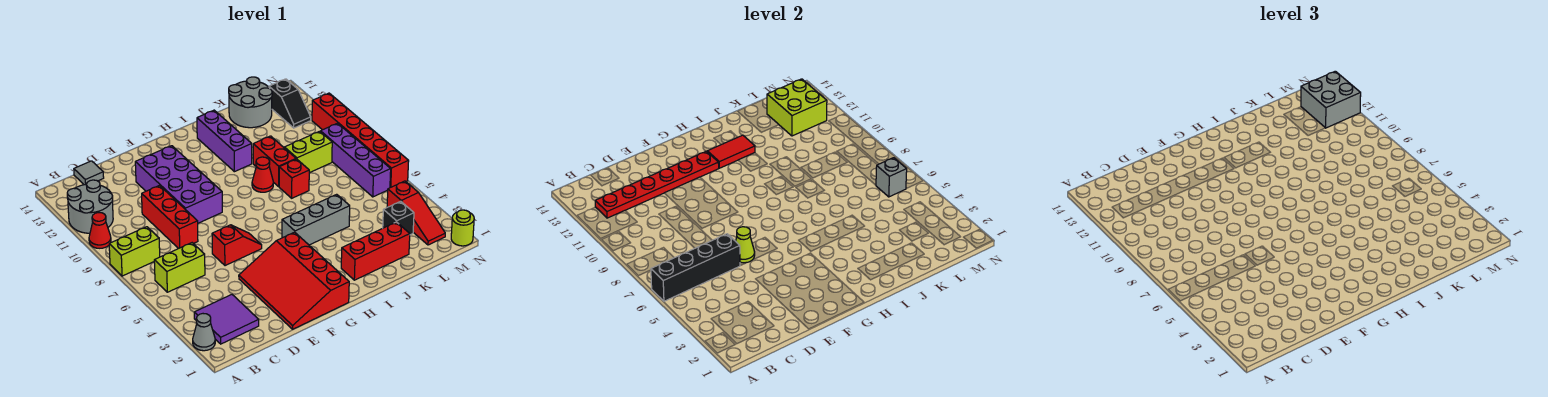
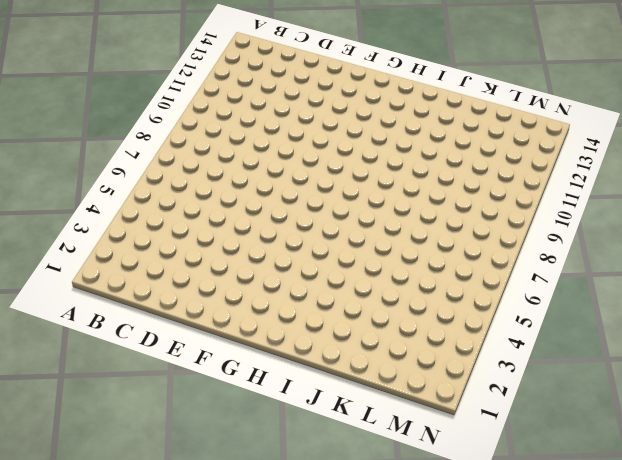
none -> grey cone A2 level 1
none -> lime brick A8:B8 level 1
none -> red cone A10 level 1
none -> grey round brick A11:B12 level 1

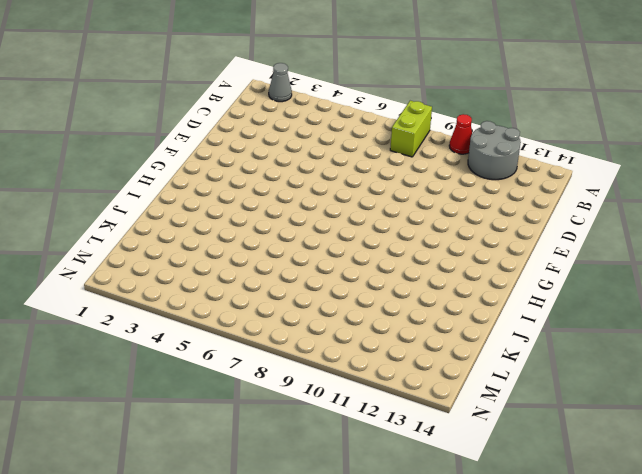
none -> purple tile B2:C3 level 1
none -> lime brick B6:C6 level 1
none -> grey tile C14 level 1
none -> red brick D8:D10 level 1

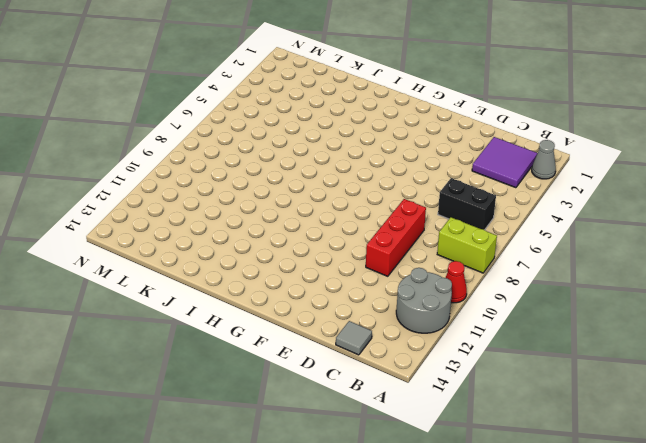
black brick B6:C6 level 1 -> lime brick B6:C6 level 1
none -> red slope E1:G4 level 1 top G
none -> red slope E6:F6 level 1 top E
none -> purple brick E9:F12 level 1
none -> grey brick H5:J5 level 1

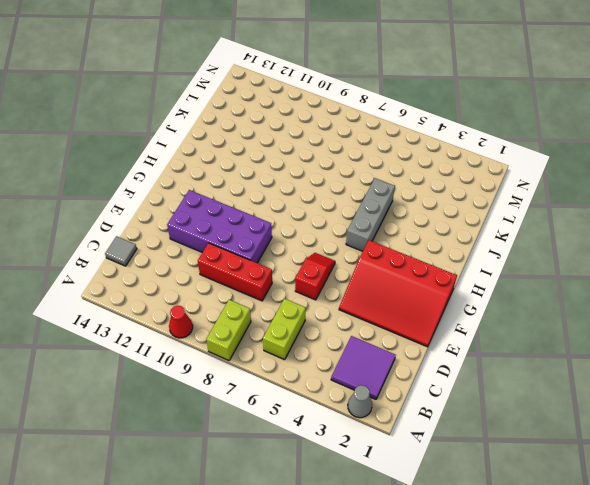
none -> grey round brick A11:B12 level 1
none -> red brick I2:K2 level 1
none -> red cone I9 level 1
none -> purple brick I11:I13 level 1

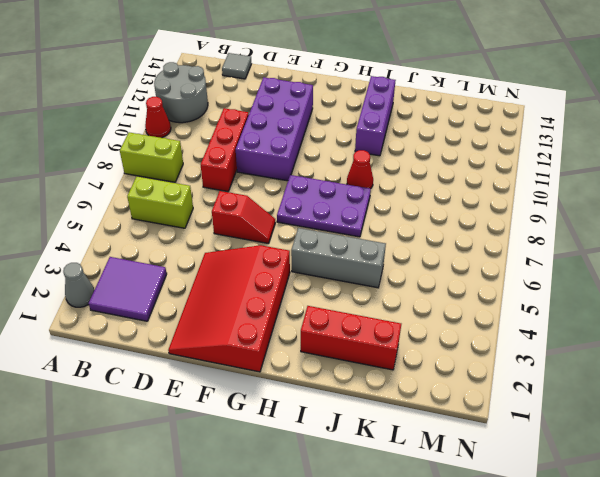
purple plate G7:I8 level 1 -> none
none -> red brick J8 level 1
none -> red brick J9:J10 level 1
none -> lime brick K9:L9 level 1
none -> grey round brick K13:L14 level 1

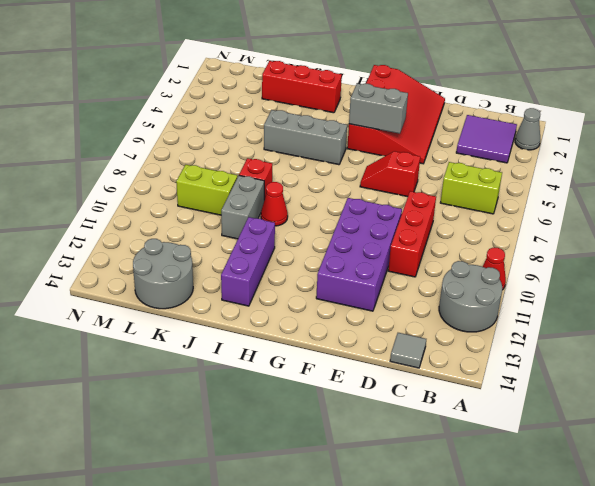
grey brick F4:G4 level 2 -> none
grey brick J9:J10 level 1 -> red brick J9:J10 level 1
none -> lime brick A8:B8 level 1
none -> black brick L3 level 1
none -> red slope M2:M4 level 1 top 4
none -> purple brick M6:M9 level 1

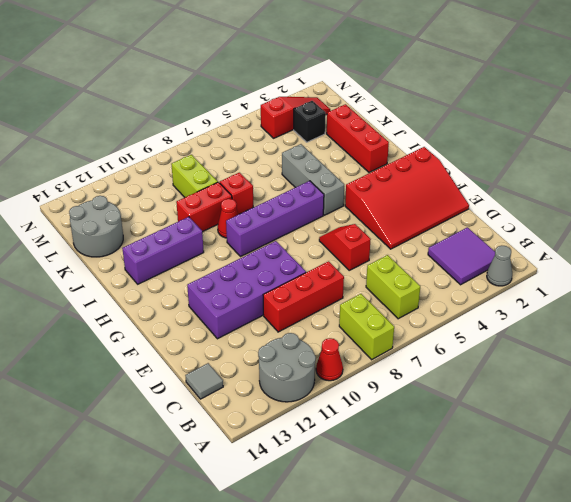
purple brick H6:H9 level 1 -> purple brick M6:M9 level 1
none -> black slope M12:M13 level 1 top 13
none -> lime round brick N1 level 1
none -> red brick N6:N11 level 1
none -> black brick A6:D6 level 2

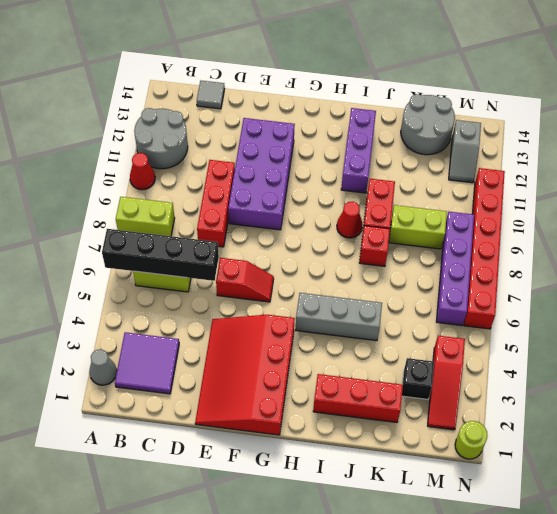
grey slope M12:M13 level 1 top 13 -> black slope M12:M13 level 1 top 13
none -> red plate B12:G12 level 2
none -> lime cone E6 level 2
none -> red tile H12:I12 level 2
none -> lime brick L12:M13 level 2

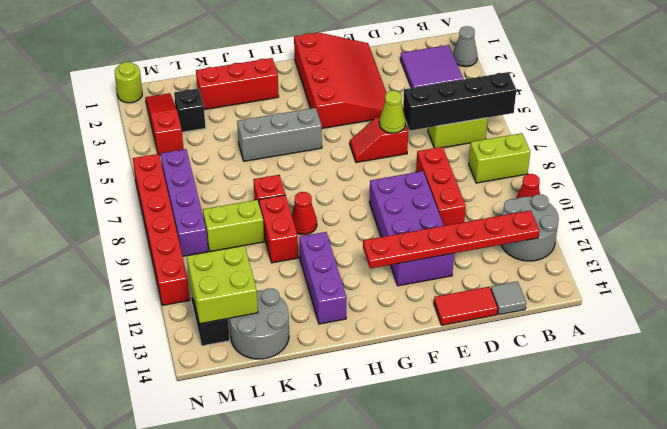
red tile D14:E14 level 1 -> red tile H12:I12 level 2
none -> grey brick M6 level 2
none -> grey brick M12:N13 level 3

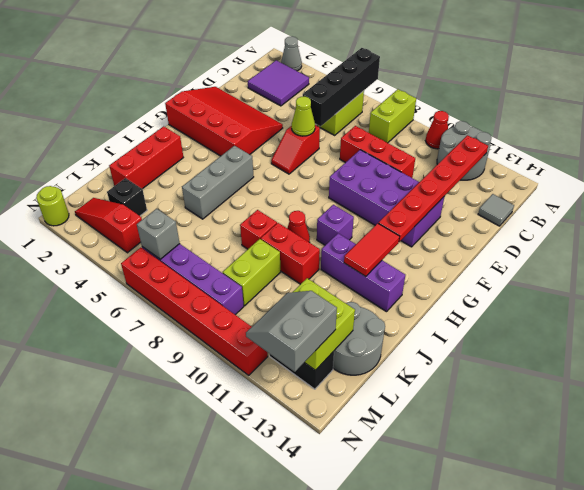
purple brick H10 level 1 -> none
grey slope M12:N13 level 3 top 13 -> grey brick M12:N13 level 3

